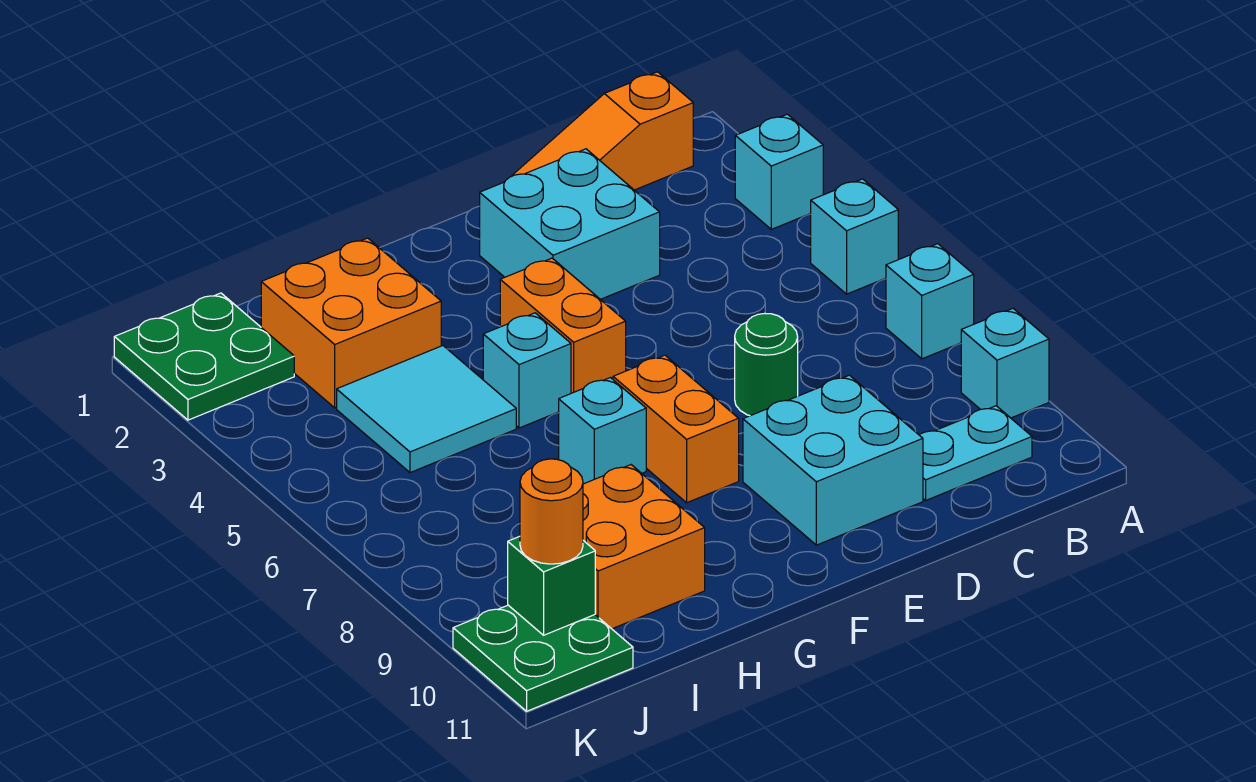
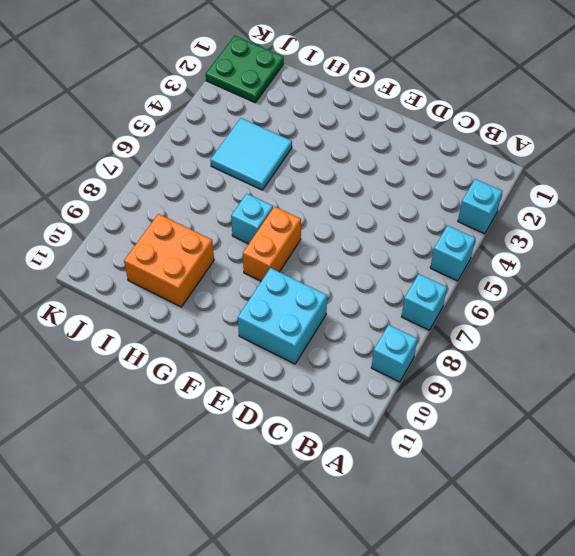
none -> orange slope B1:D1 level 1 top B
none -> cyan plate B10:C10 level 1
none -> cyan brick D2:E3 level 1

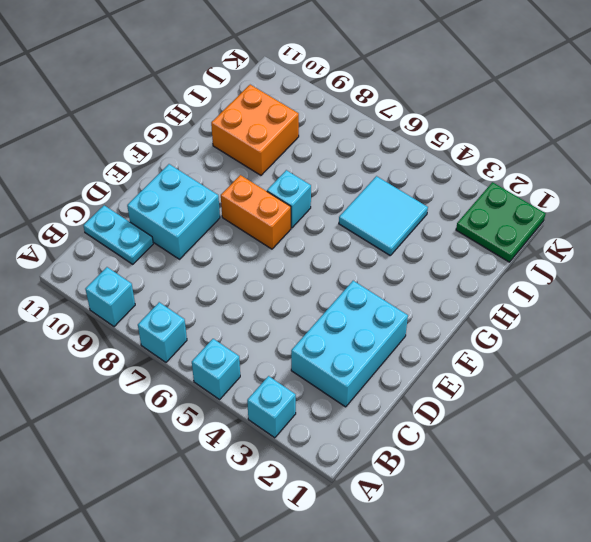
cyan brick C2:E3 level 1 -> cyan brick D2:E3 level 1
cyan plate C10:C11 level 1 -> cyan plate B10:C10 level 1
none -> orange slope B1:D1 level 1 top B
none -> green round brick D7 level 1
none -> orange brick F4:F5 level 1

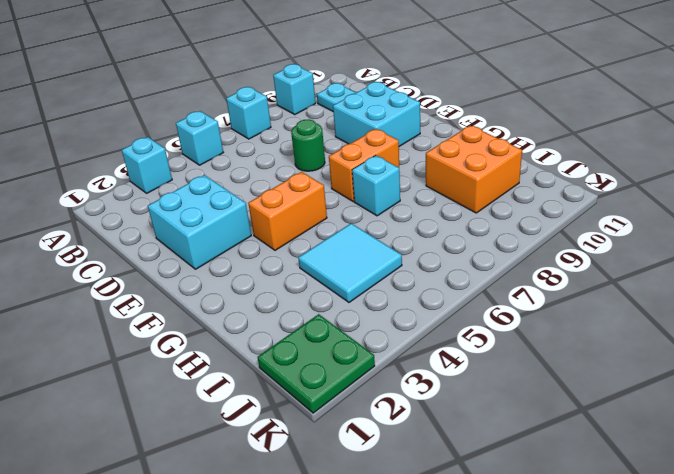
none -> orange slope B1:D1 level 1 top B
none -> cyan brick G5 level 1
none -> orange brick H2:I3 level 1

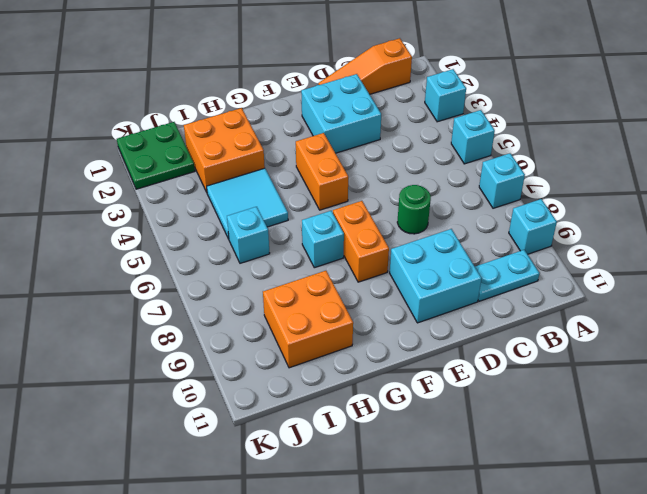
cyan brick I6 level 1 -> cyan brick G5 level 1
none -> green plate J10:K11 level 1
none -> green brick J10 level 2
none -> orange round brick J10 level 3

